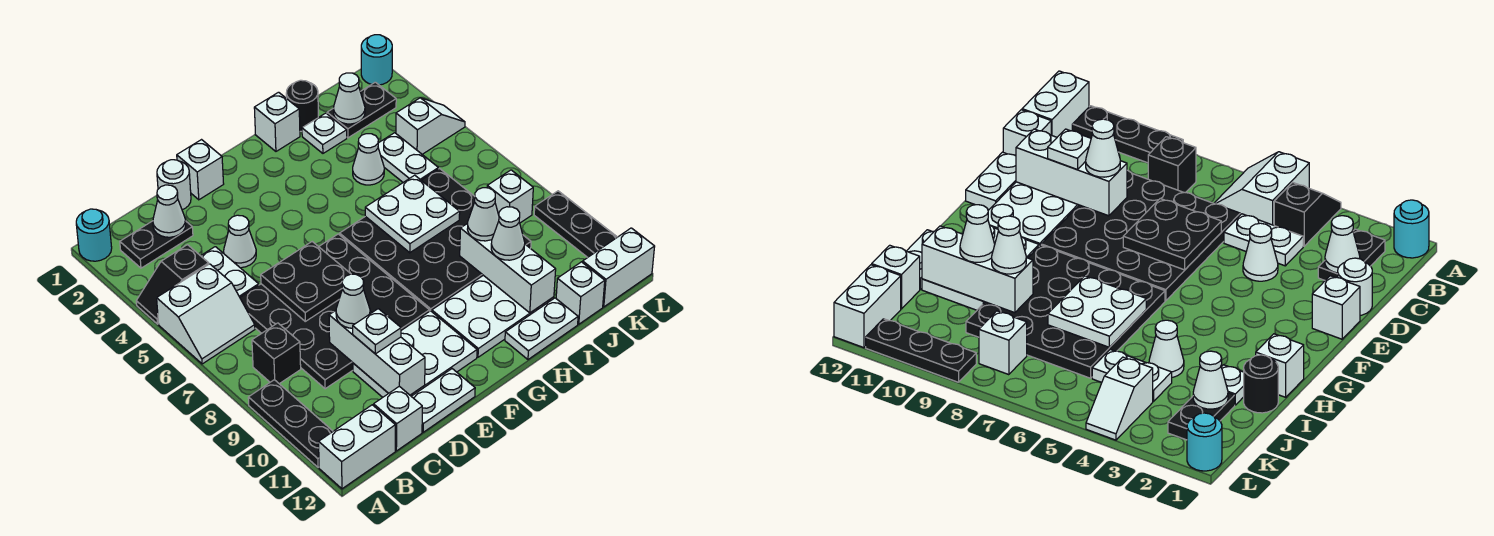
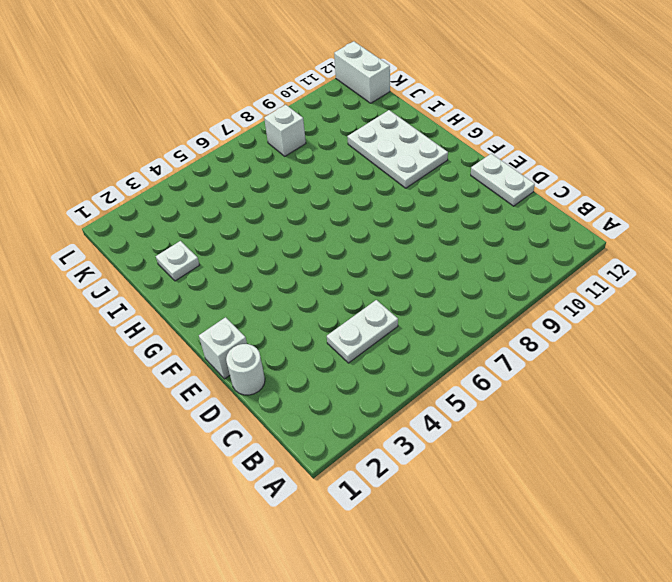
none -> cyan round brick A1 level 1
none -> black slope A4:B4 level 1 top B
none -> white slope A5:B6 level 1 top 5
none -> black plate A9:A11 level 1

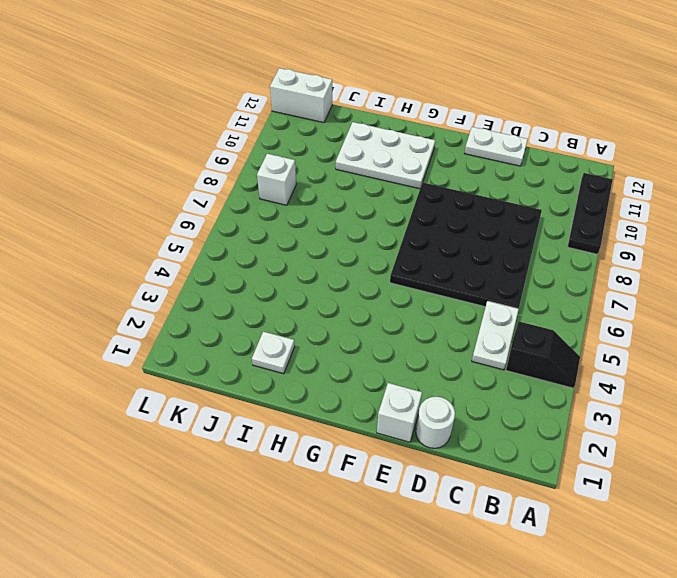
none -> cyan round brick A1 level 1
none -> white slope A5:B6 level 1 top 5
none -> white brick A12:B12 level 1
none -> black plate B2:C2 level 1

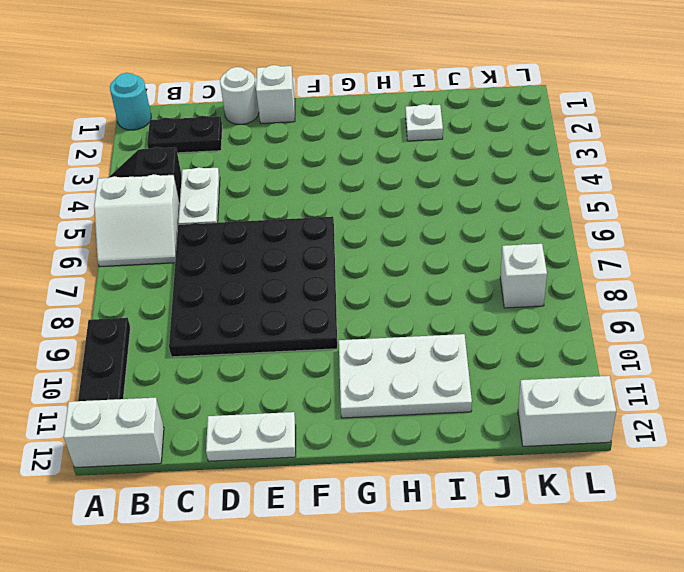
none -> black brick B8 level 1
none -> white brick C12 level 1
none -> white cone D4 level 1
none -> white plate D10:F11 level 1

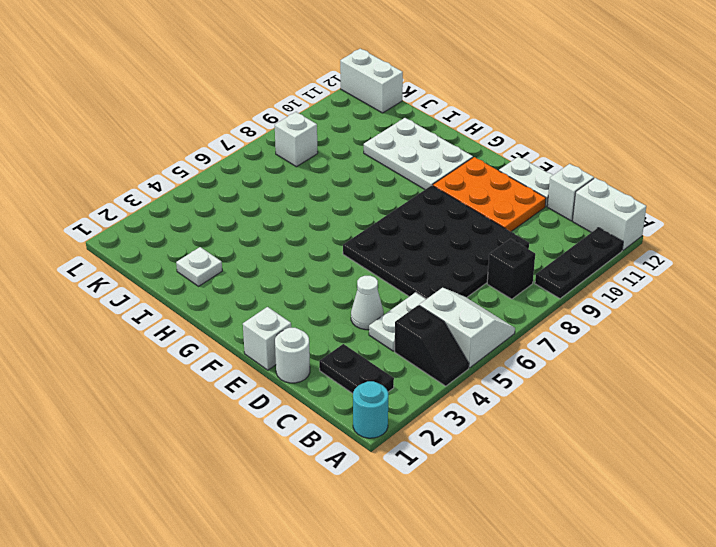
orange plate D10:F11 level 1 -> white plate D10:F11 level 1
none -> black plate G6:J9 level 1
none -> white brick H1 level 1
none -> white plate H12:I12 level 1
none -> black round brick I1 level 1

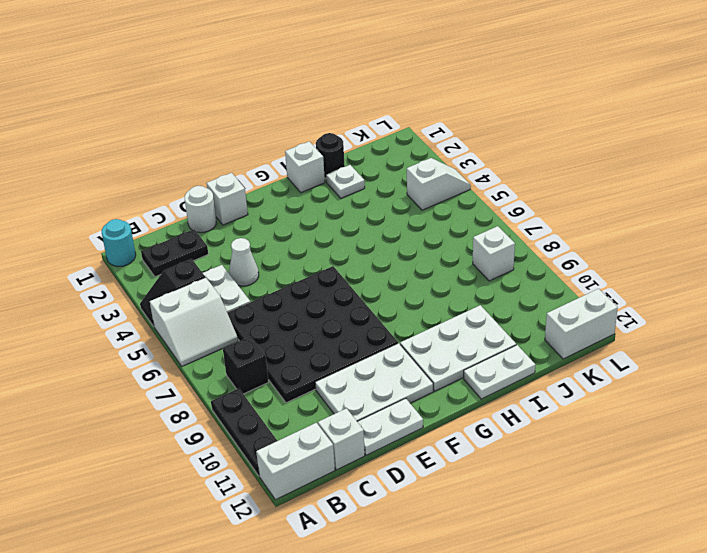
none -> black plate G6:J9 level 1
none -> white cone I4 level 1
none -> black plate J2:K2 level 1
none -> white plate J4:J5 level 1

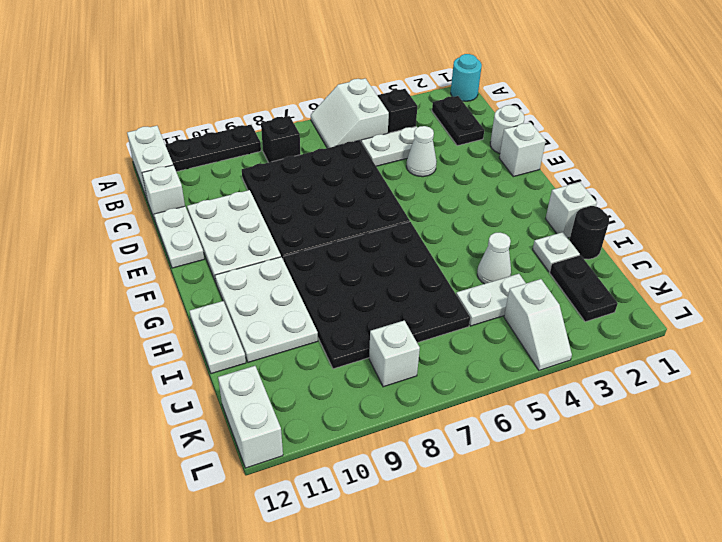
none -> white brick J12 level 1
none -> cyan round brick L1 level 1
none -> black plate L9:L11 level 1
none -> white cone C2 level 2

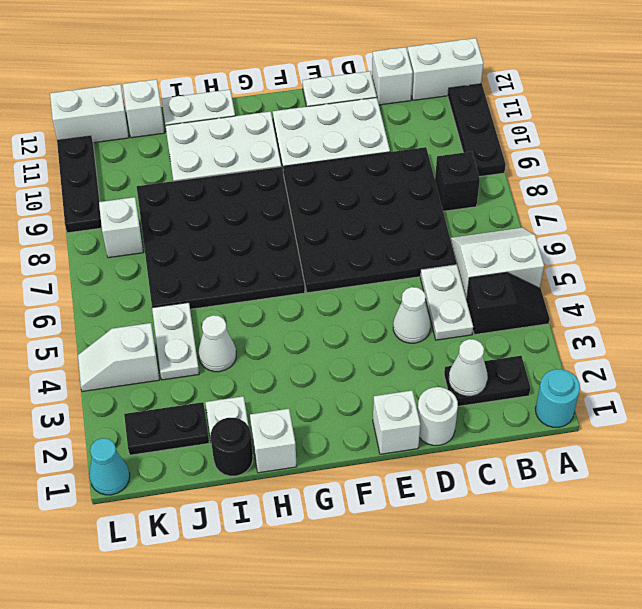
cyan cone L1 level 1 -> cyan round brick L1 level 1
none -> black plate D6:E7 level 2
none -> white brick D9:D11 level 2
none -> white plate H6:I7 level 2
none -> white brick I9:I11 level 2

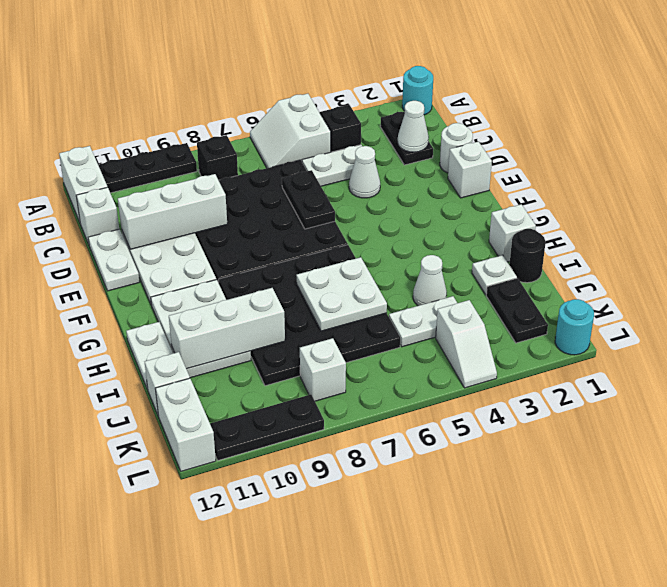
black plate D6:E6 level 2 -> black plate D6:E7 level 2
none -> white cone J2 level 2
none -> white cone D9 level 3
none -> white plate D10 level 3
none -> white cone I9 level 3

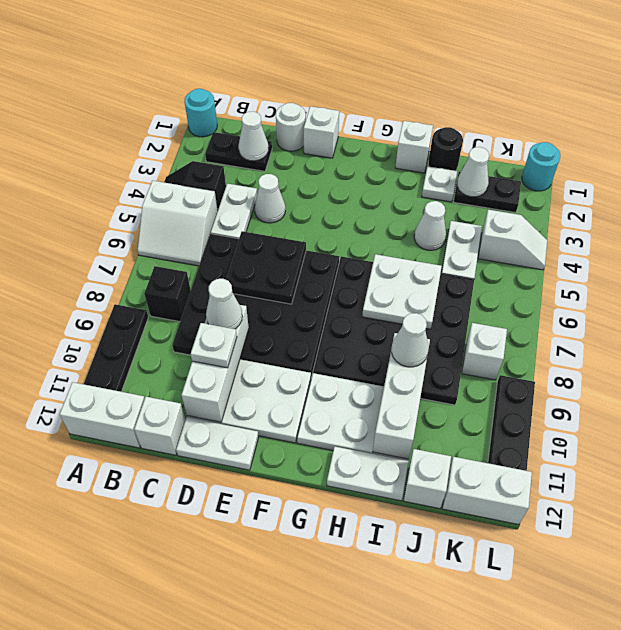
none -> white cone I10 level 3

